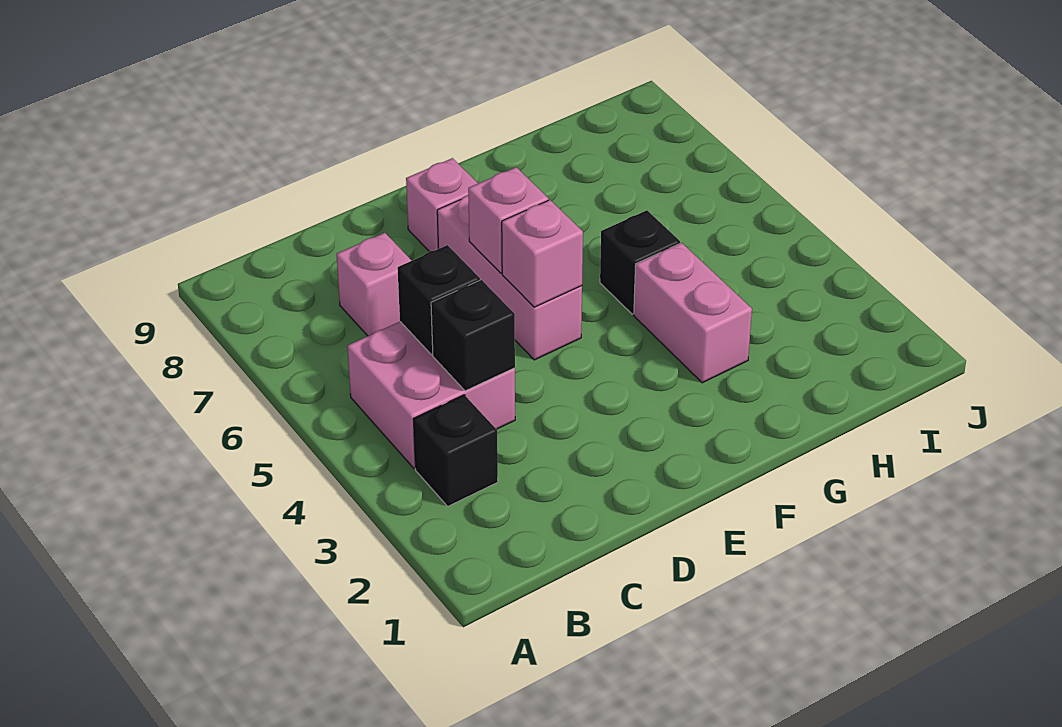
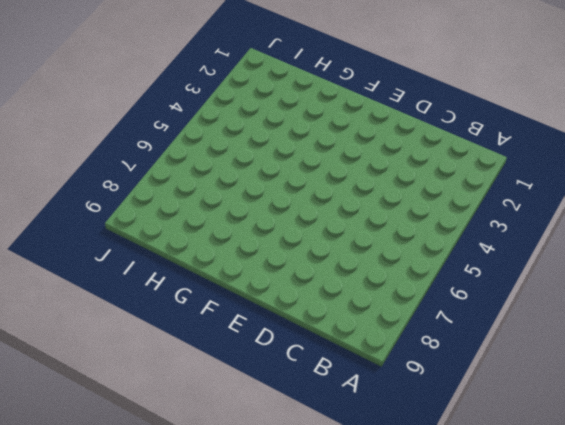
none -> black brick B3 level 1
none -> pink brick B4:C5 level 1

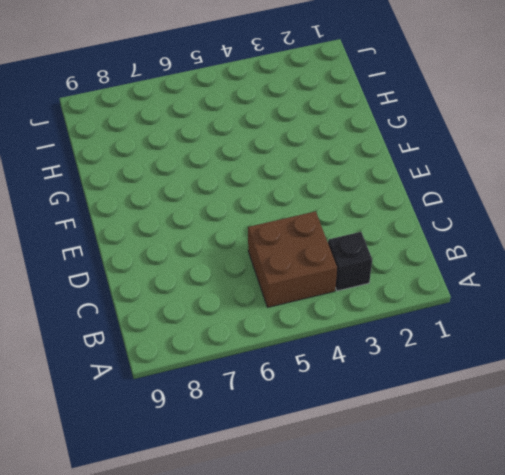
brown brick B4:C5 level 1 -> pink brick B4:C5 level 1
none -> pink brick C7 level 1
none -> pink brick E5:E7 level 1

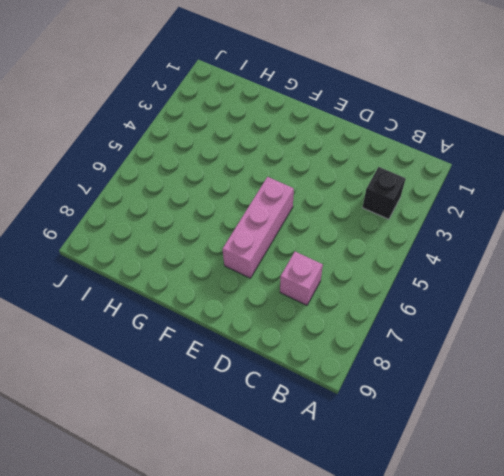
none -> pink brick B4:C5 level 1
none -> pink brick E8 level 1

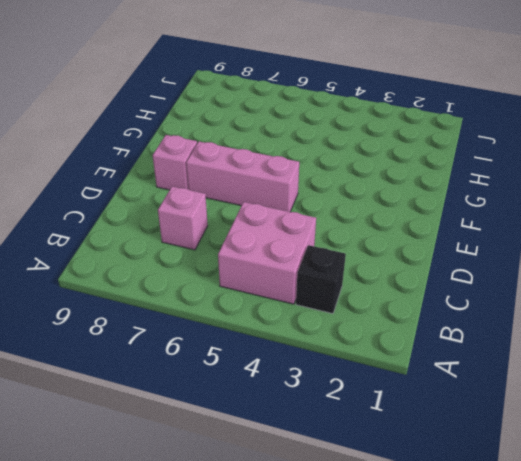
none -> pink brick G3:G4 level 1
none -> black brick G5 level 1

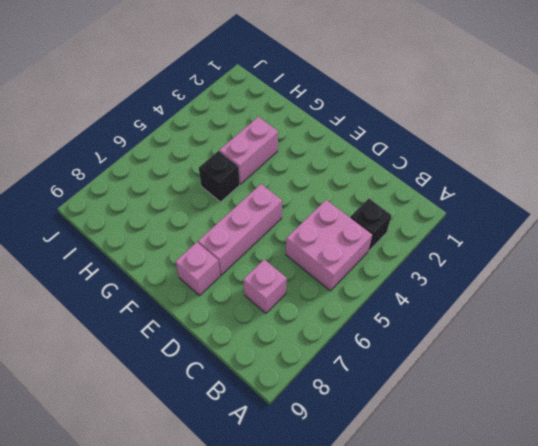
none -> black brick C4 level 2
none -> black brick C5 level 2

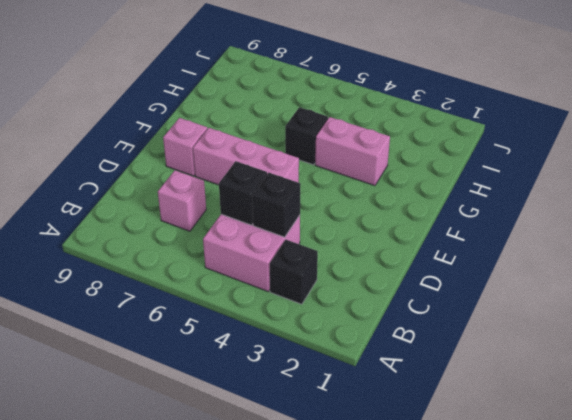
none -> pink brick E5 level 2
none -> pink brick E6 level 2

